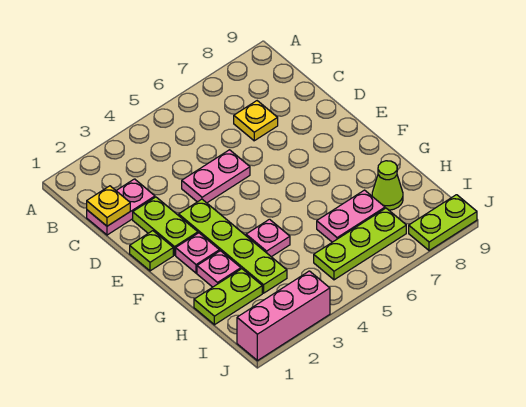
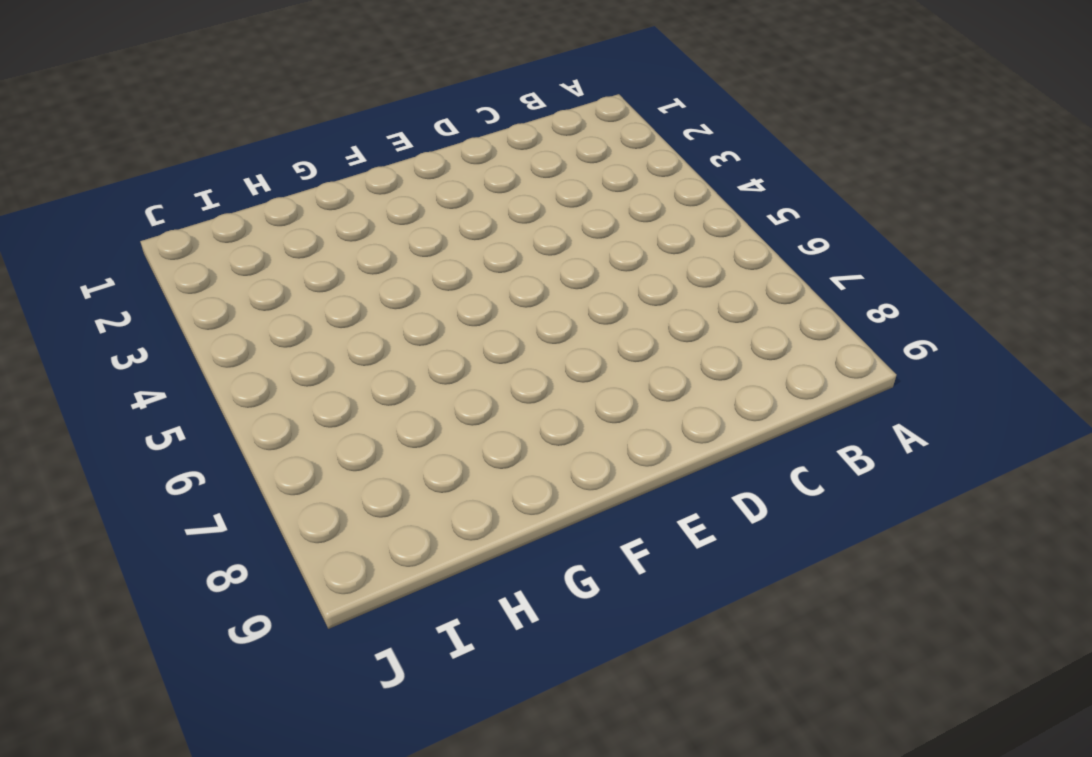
none -> pink plate C1:C2 level 1
none -> yellow plate C7 level 1
none -> lime plate D2:E2 level 1

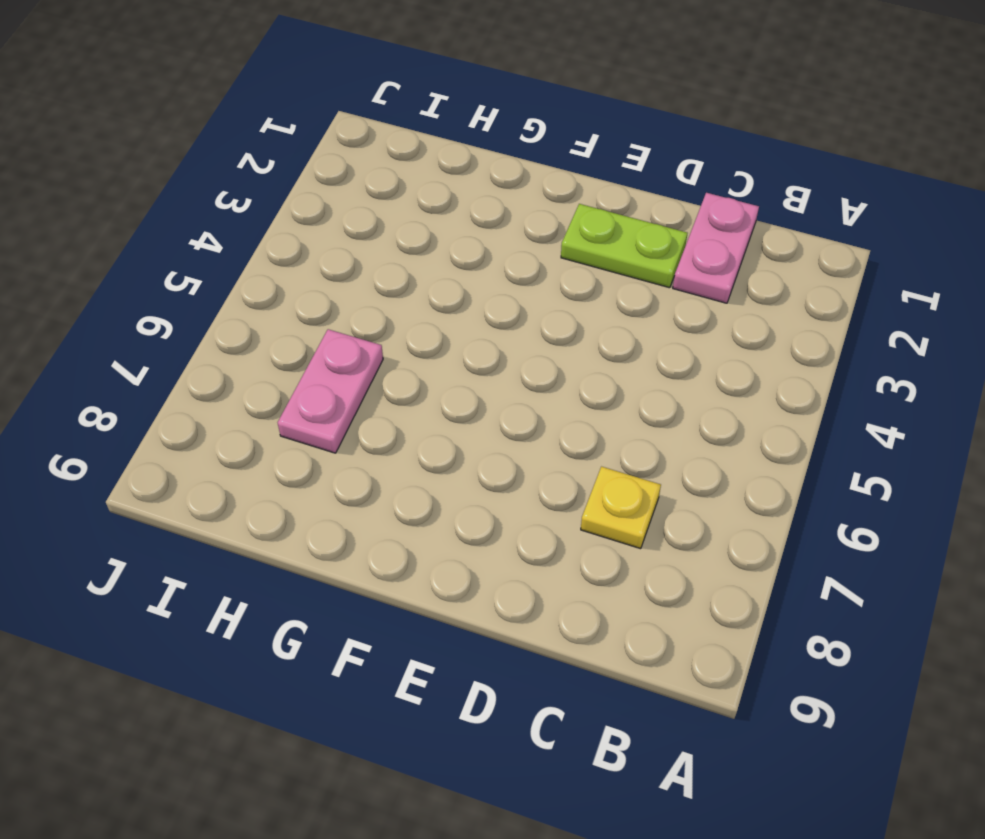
none -> pink plate D4:D5 level 1
none -> lime plate E1 level 1
none -> lime plate E3:H3 level 1

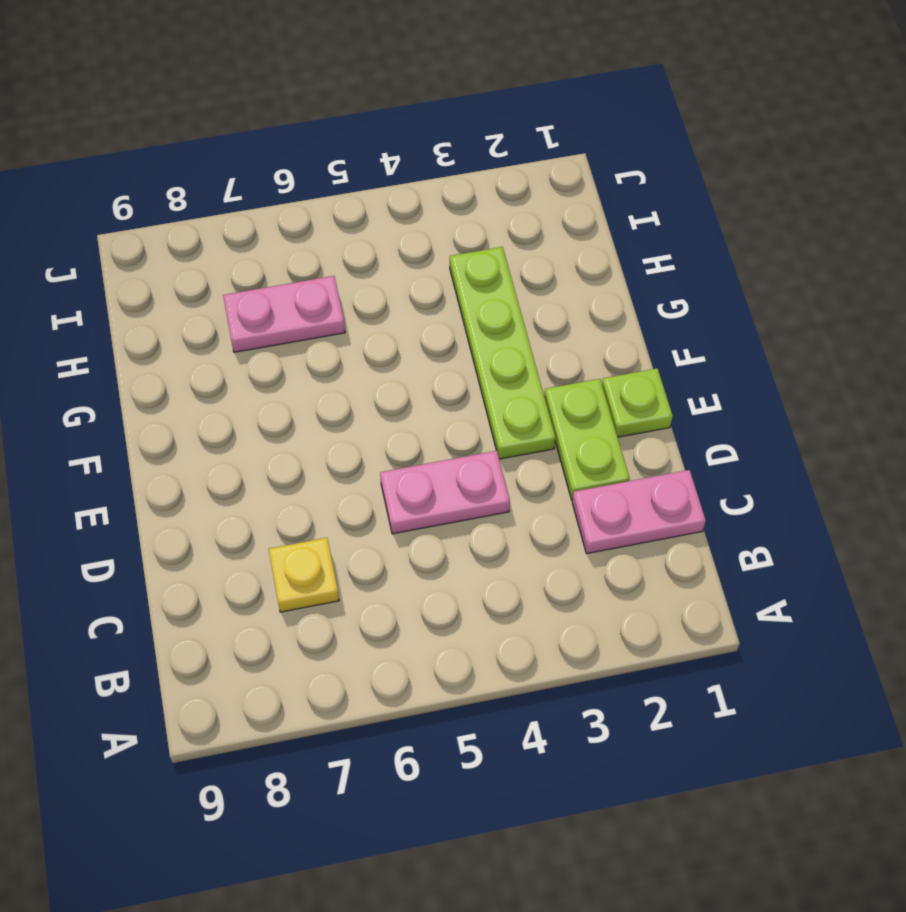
none -> pink plate F2 level 1
none -> pink plate G2 level 1
none -> pink plate G4 level 1

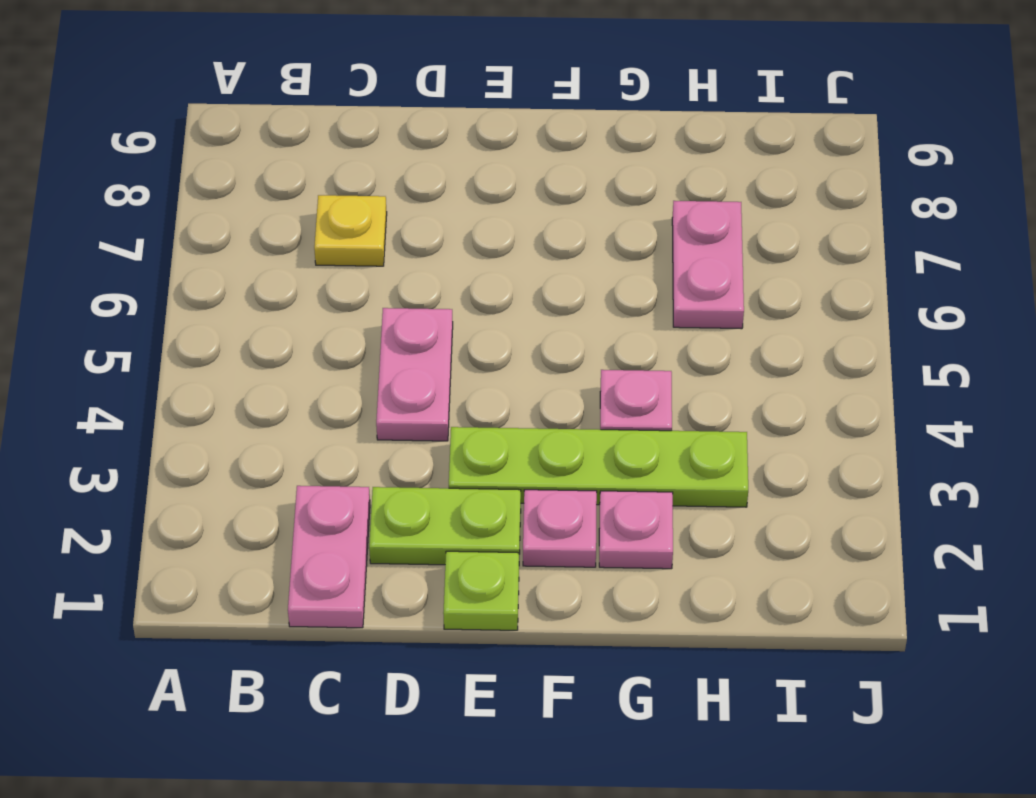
none -> lime plate H1:H2 level 1
none -> lime cone H8 level 1
none -> lime plate I5:I7 level 1

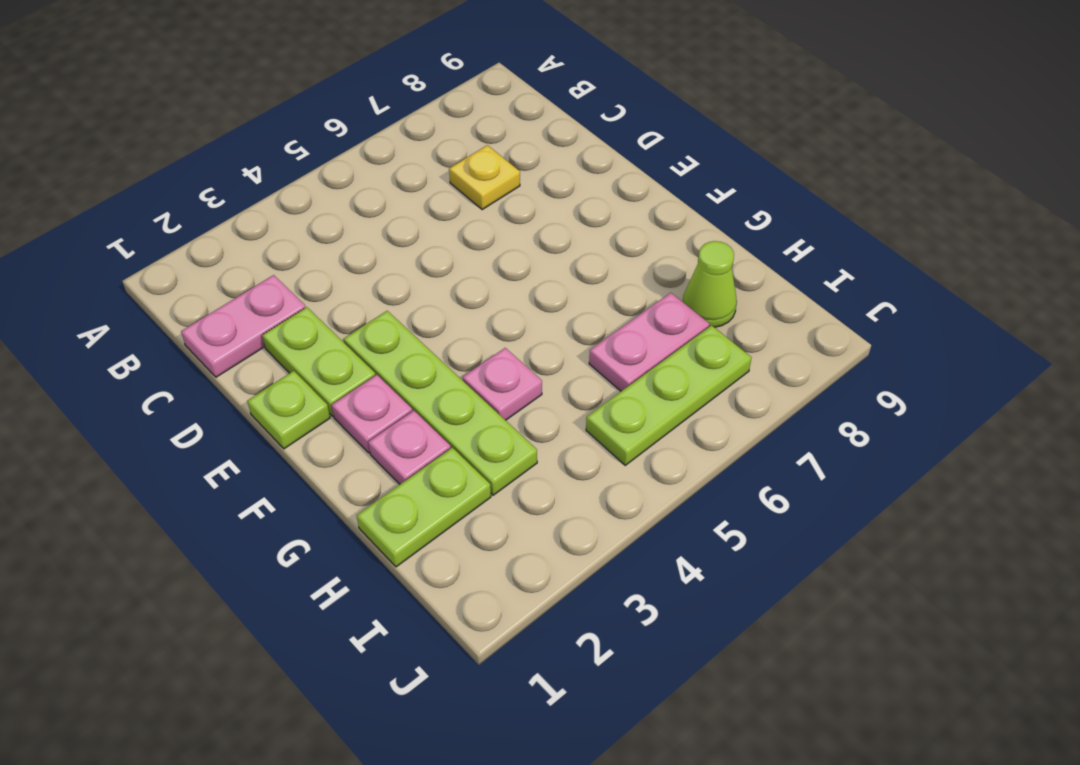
none -> pink plate D4:D5 level 1
none -> pink brick J1:J3 level 1
none -> lime plate J8:J9 level 1

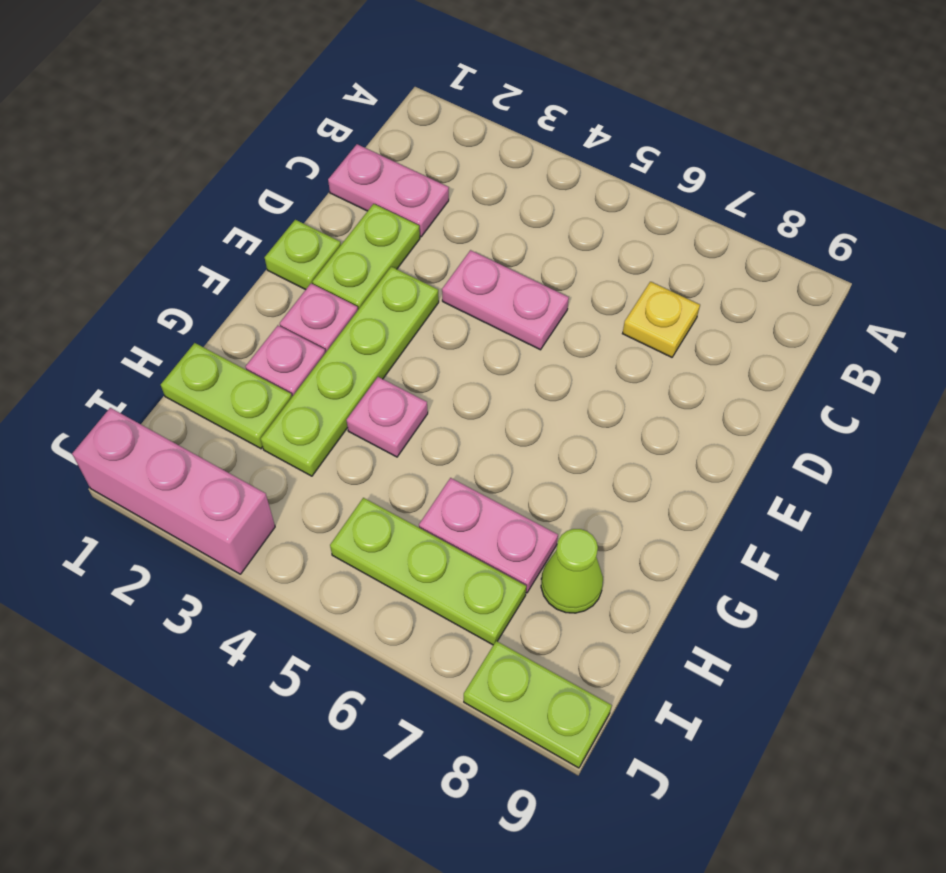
none -> yellow plate C1 level 2

